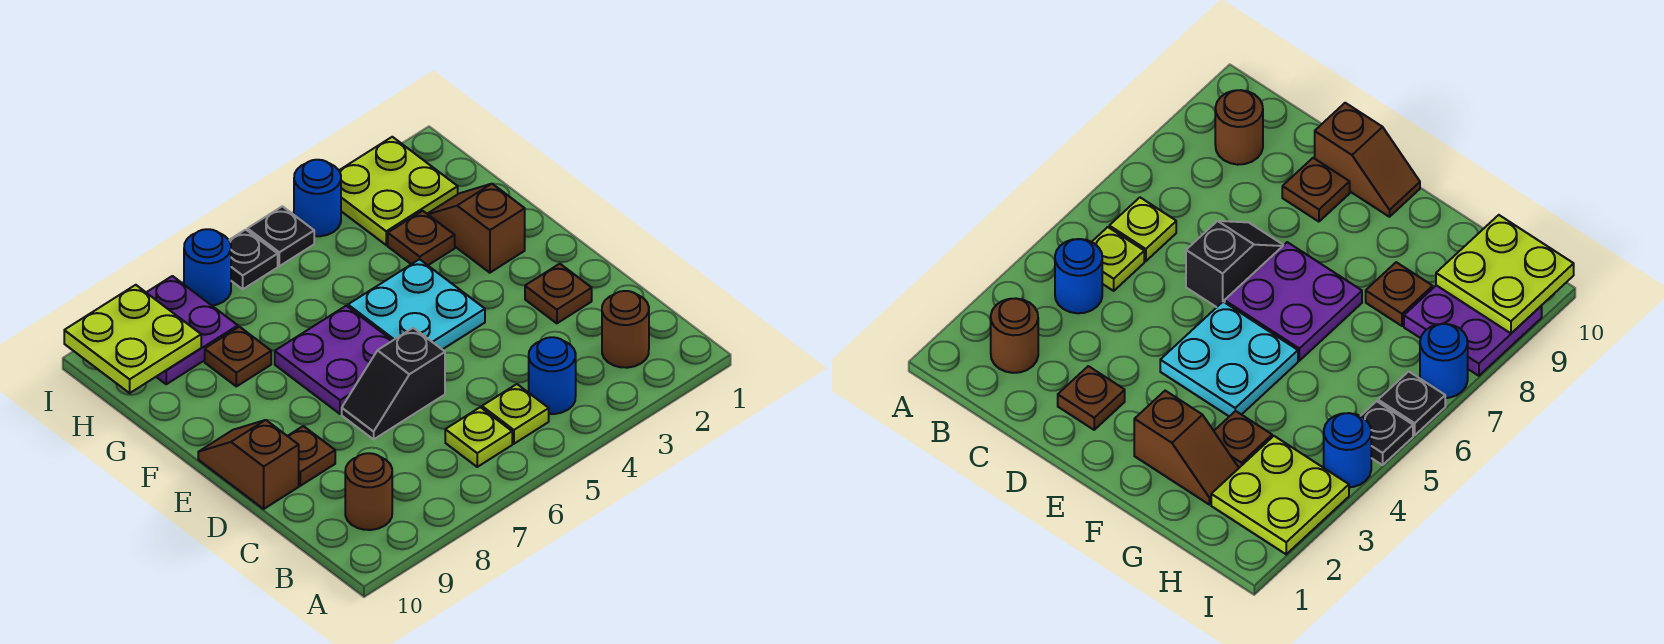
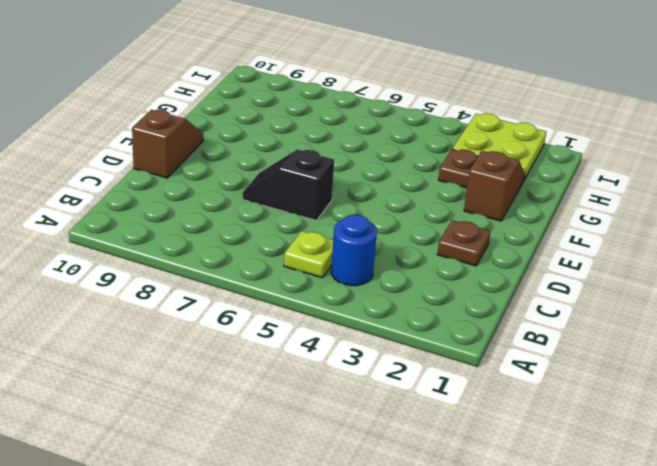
none -> brown round brick B2 level 1
none -> lime plate B6 level 1
none -> brown round brick B9 level 1

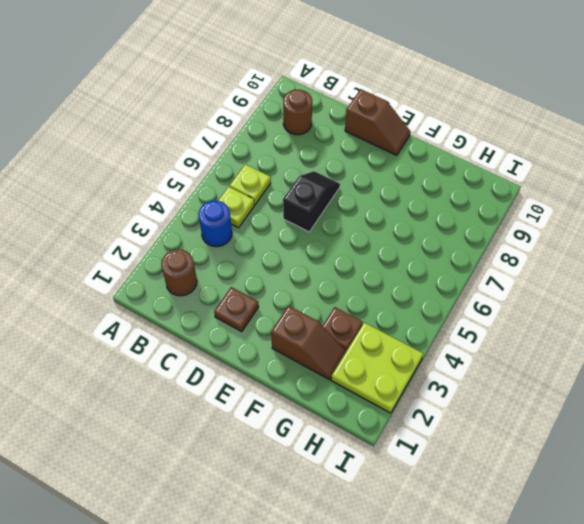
none -> brown plate D9 level 1
none -> cyan plate E4:F5 level 1
none -> purple plate E6:F7 level 1

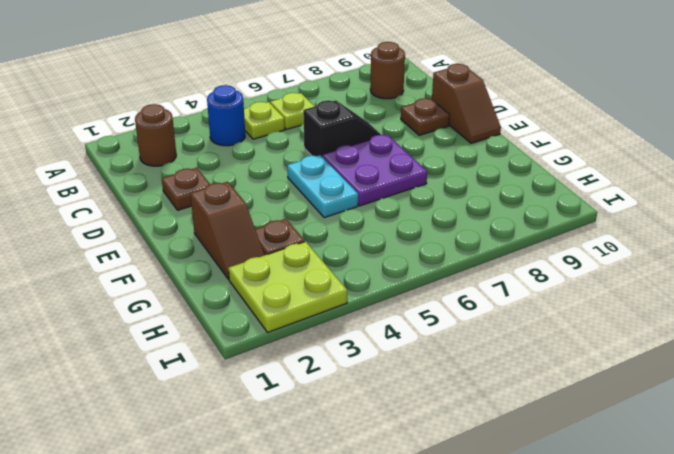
cyan plate E5:F5 level 1 -> cyan plate E4:F5 level 1
none -> brown plate G8 level 1
none -> purple plate H8:I9 level 1
none -> blue round brick I4 level 1

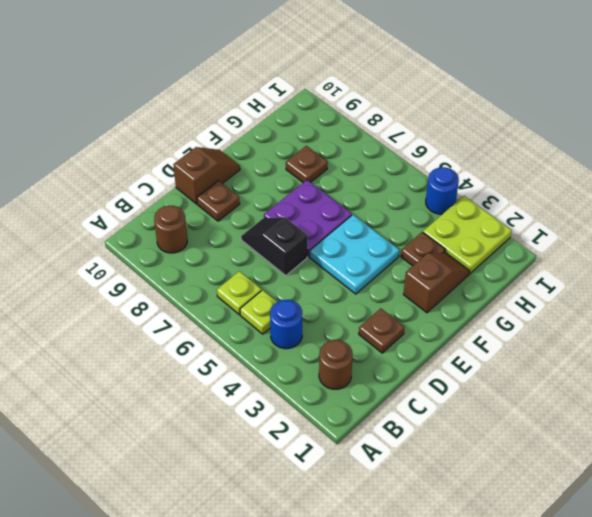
none -> purple plate H8:I9 level 1
none -> black plate I5 level 1
none -> black plate I6 level 1

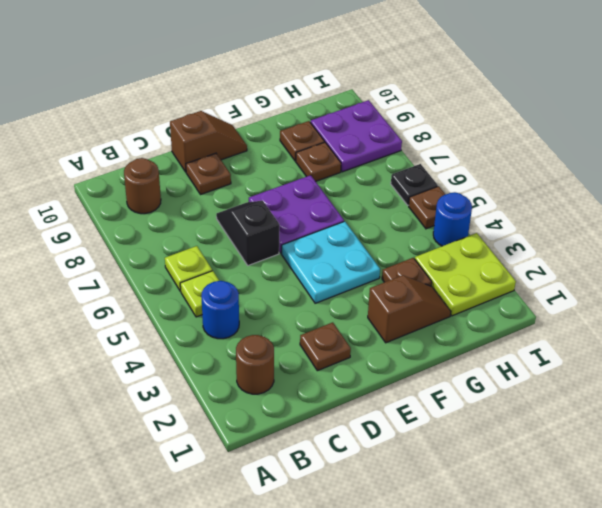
brown plate G9 level 1 -> none
brown plate I5 level 1 -> black plate I5 level 1
none -> blue round brick I7 level 1
none -> lime plate H9:I10 level 2

